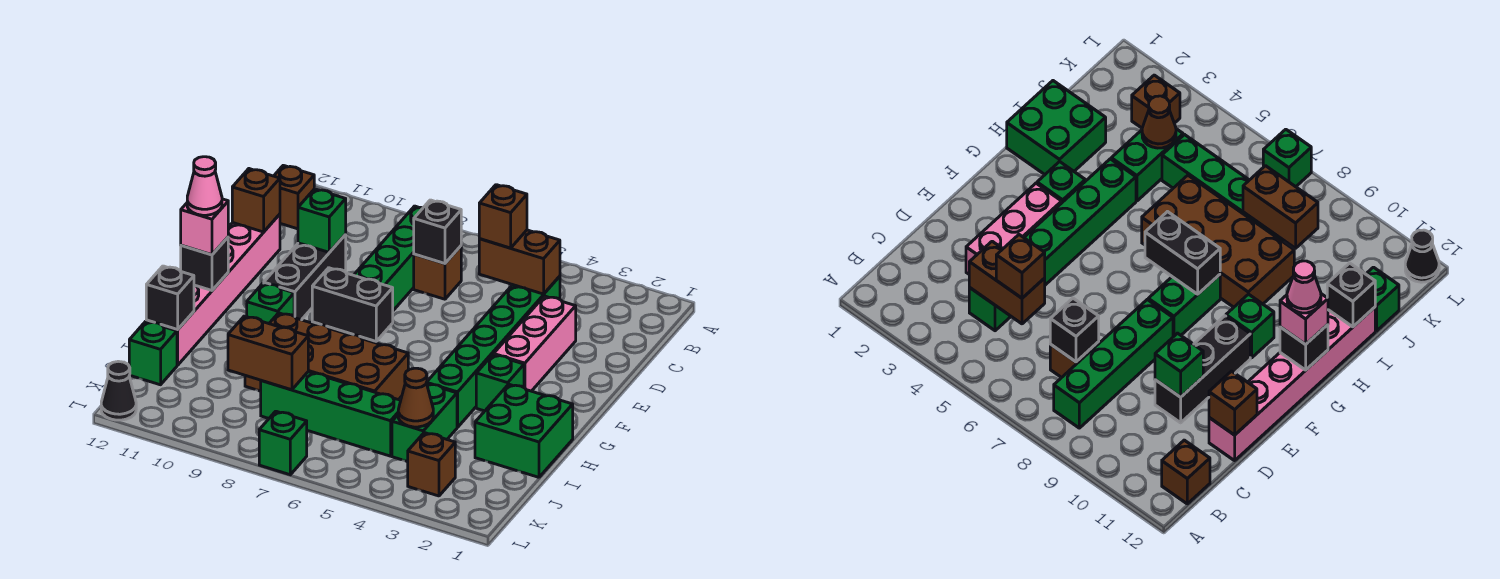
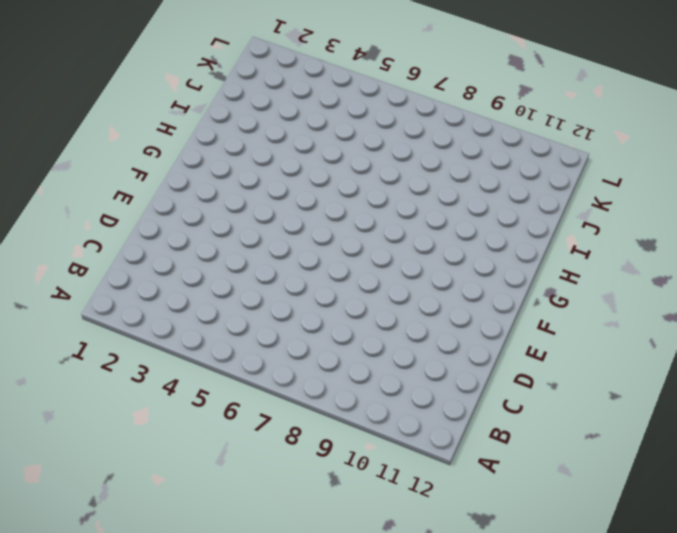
none -> green brick B8:E8 level 1
none -> brown brick B12 level 1
none -> green brick C4:H4 level 1
none -> brown brick C7 level 1

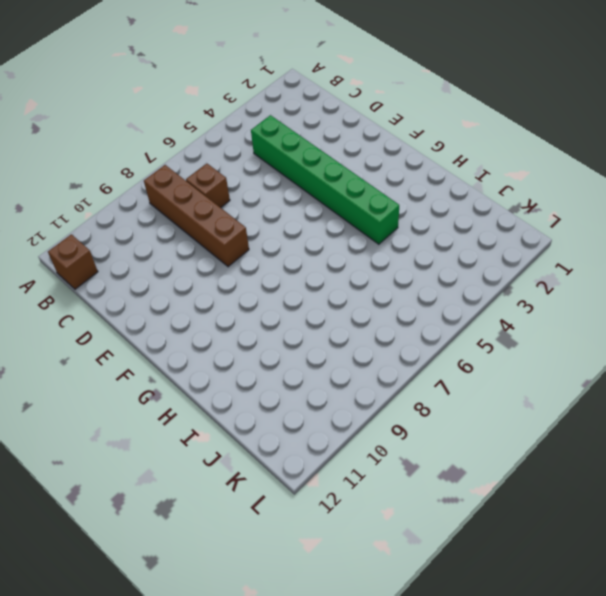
brown brick B8:E8 level 1 -> green brick B8:E8 level 1
none -> pink brick D3:F3 level 1
none -> black brick D10:F10 level 1
none -> pink brick D12:I12 level 1
none -> green brick F8:G8 level 1

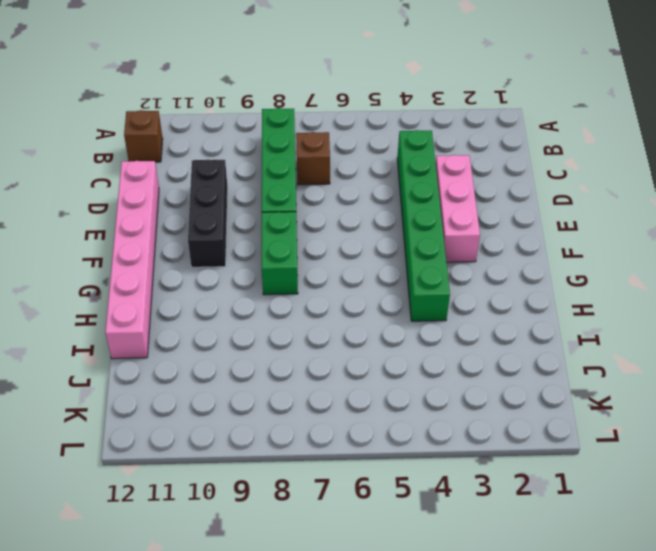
none -> green brick G3 level 1
none -> green brick G10 level 1
none -> green brick H1:I2 level 1
none -> brown brick H6:I9 level 1

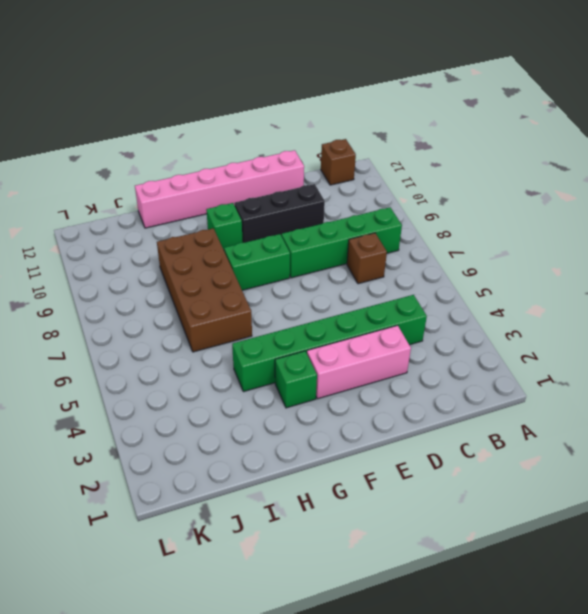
none -> green brick H1:I2 level 1
none -> green brick I4:J4 level 1
none -> green brick J5:J8 level 1
none -> green brick J12 level 1

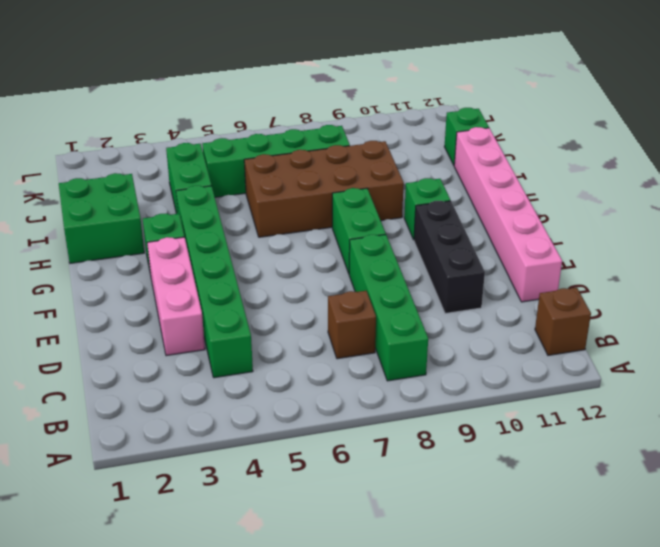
none -> brown brick K3 level 1
none -> green brick L7 level 1
none -> black cone L12 level 1
none -> brown brick C4:C5 level 2

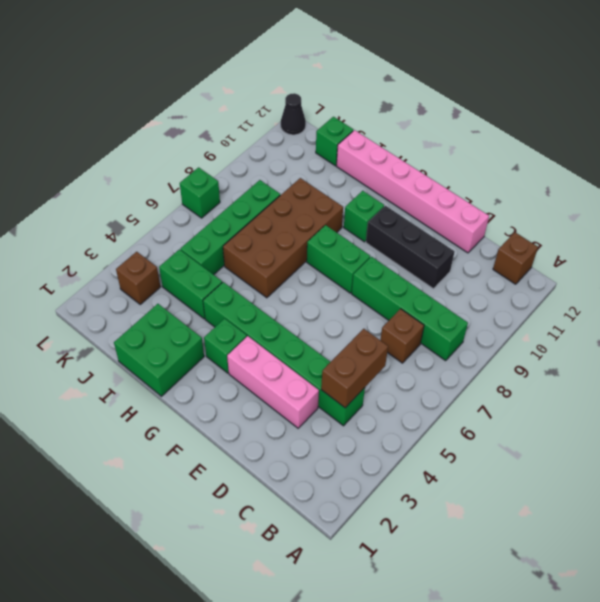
none -> black brick C7 level 2
none -> green brick D10 level 2
none -> brown brick D12 level 2
none -> black brick G7:G8 level 2

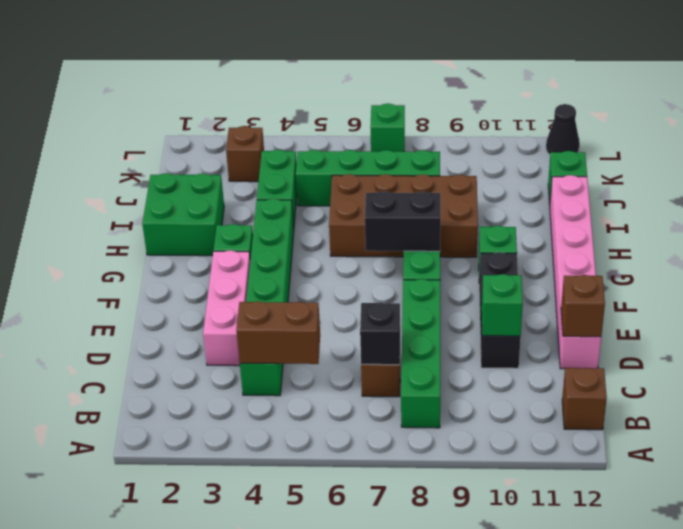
none -> black brick G12 level 2
none -> black brick I12 level 2
none -> brown cone J4 level 2
none -> brown brick J8:J9 level 2

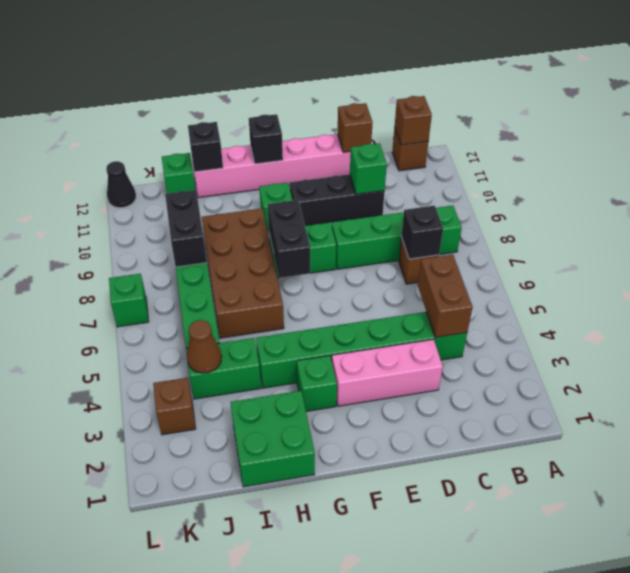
brown brick B12 level 2 -> brown brick C5 level 3
black brick J8:J9 level 2 -> brown brick J8:J9 level 2
none -> pink brick G12 level 3
none -> pink cone G12 level 4

